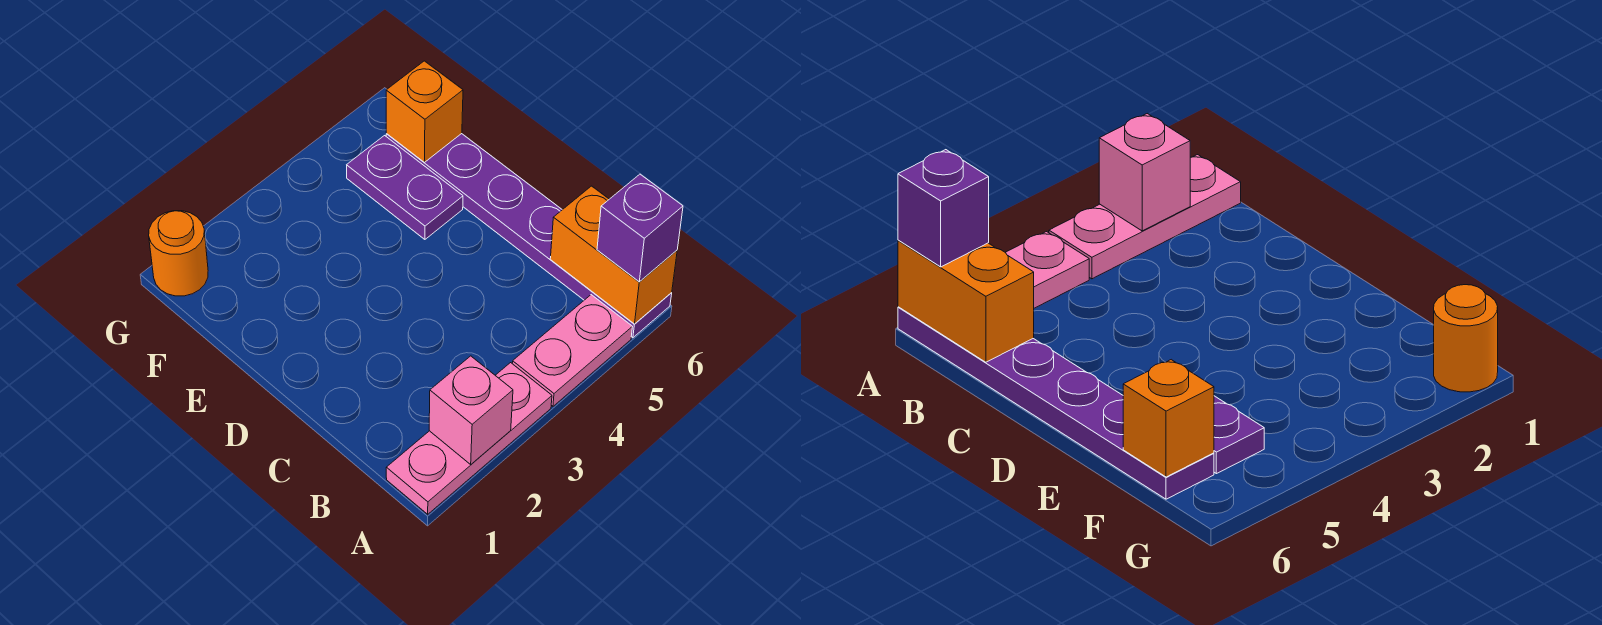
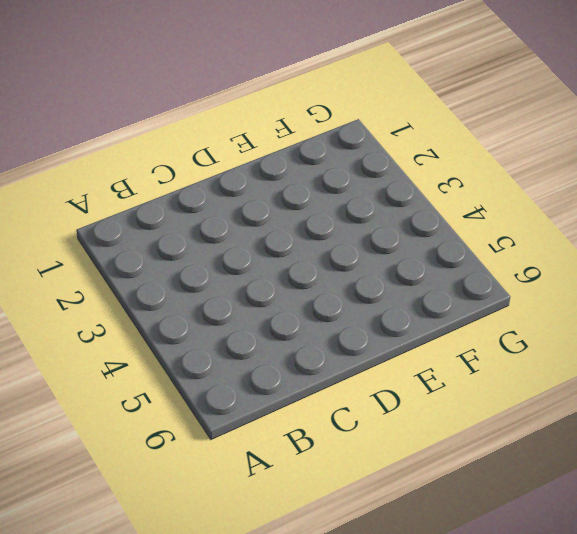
none -> pink plate A1:A3 level 1
none -> pink plate A4:A5 level 1

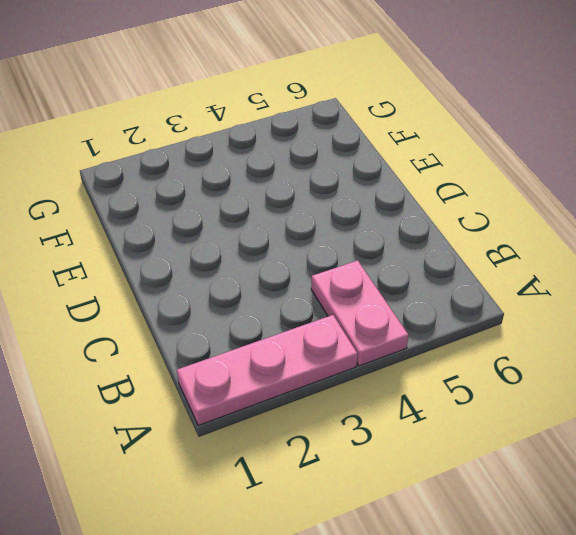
pink plate A4:B4 level 1 -> pink plate A4:A5 level 1
none -> purple plate A6:F6 level 1
none -> purple plate E5:F5 level 1

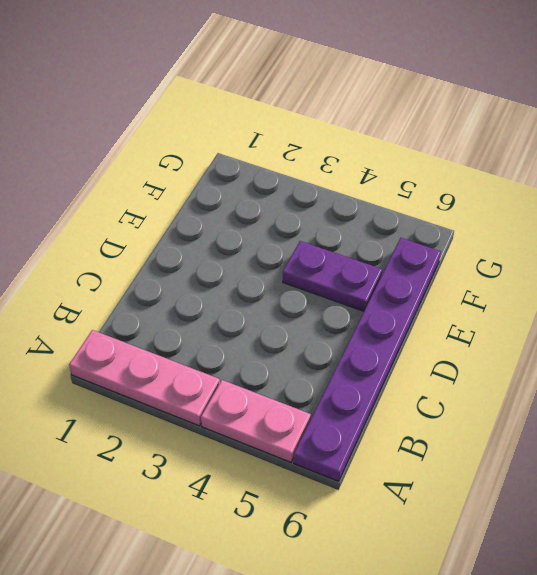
purple plate E4:E5 level 1 -> purple plate E5:F5 level 1
none -> orange round brick G1 level 1
none -> pink brick A2 level 2

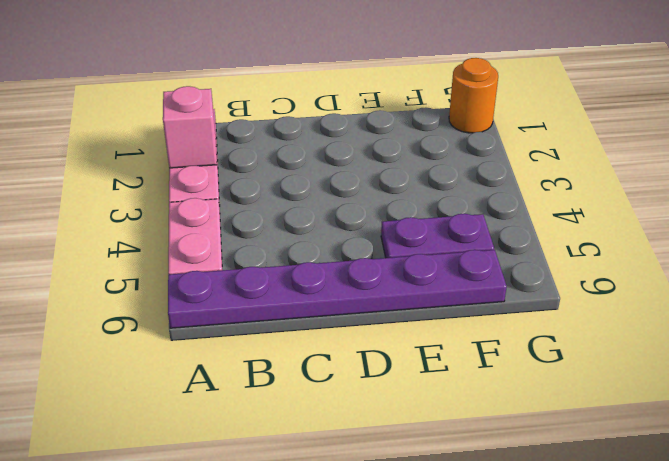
none -> orange brick A6:B6 level 2
none -> orange brick F6 level 2

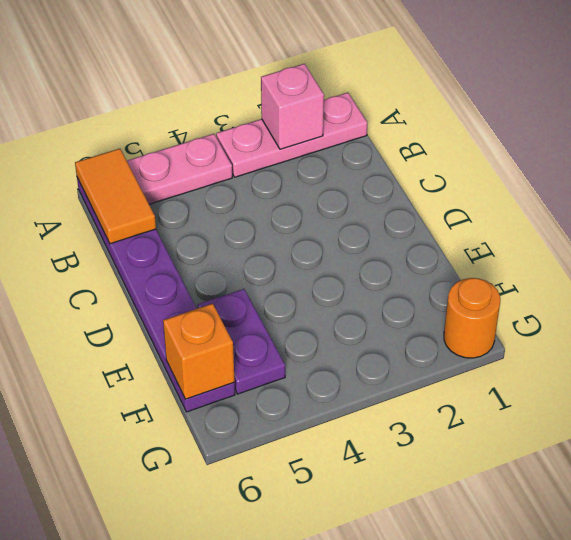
orange tile A6:B6 level 2 -> orange brick A6:B6 level 2
none -> purple brick A6 level 3

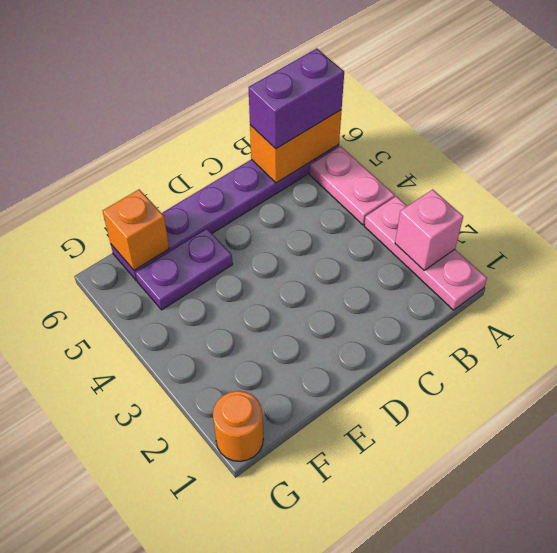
purple brick A6:B6 level 3 -> purple brick A6 level 3

